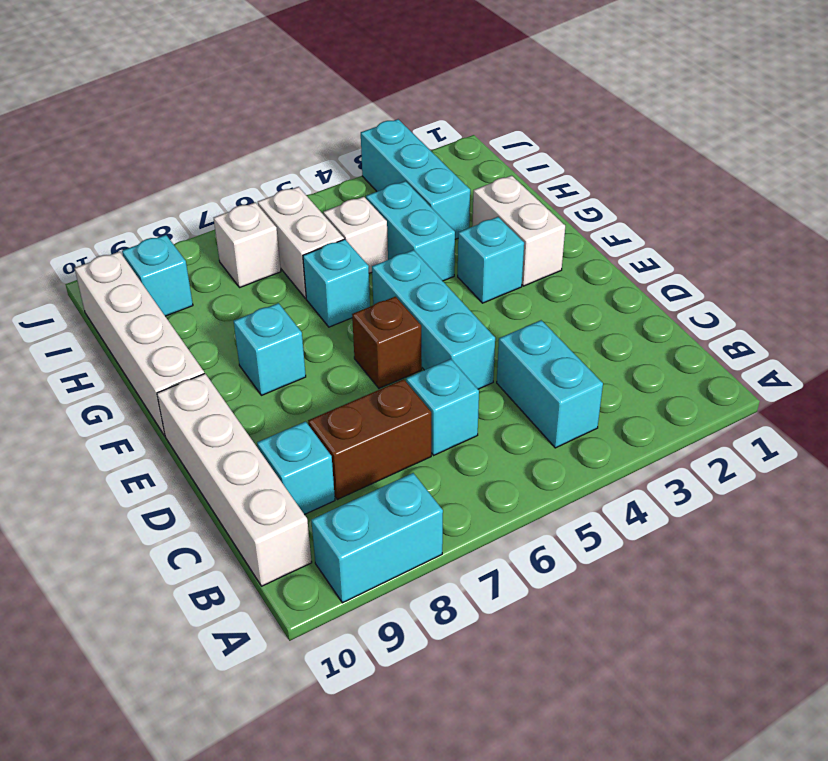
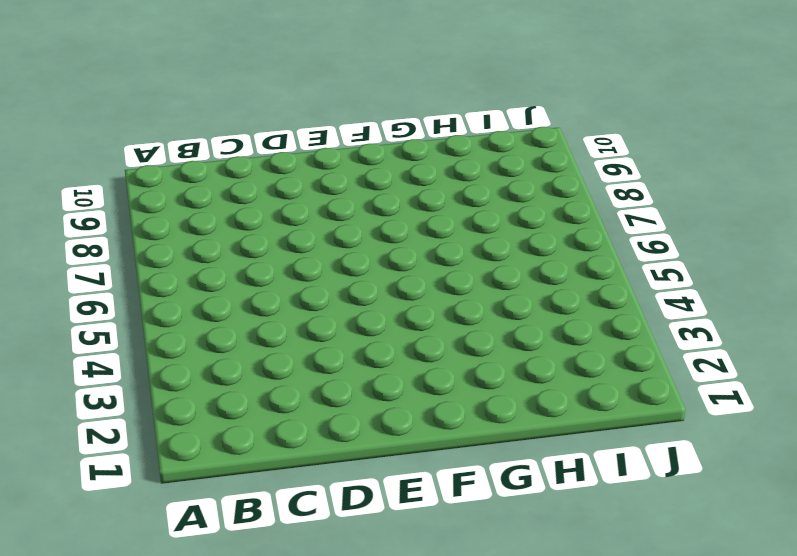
none -> cyan brick A8:A9 level 1
none -> cyan brick B4:C4 level 1
none -> white brick B10:E10 level 1

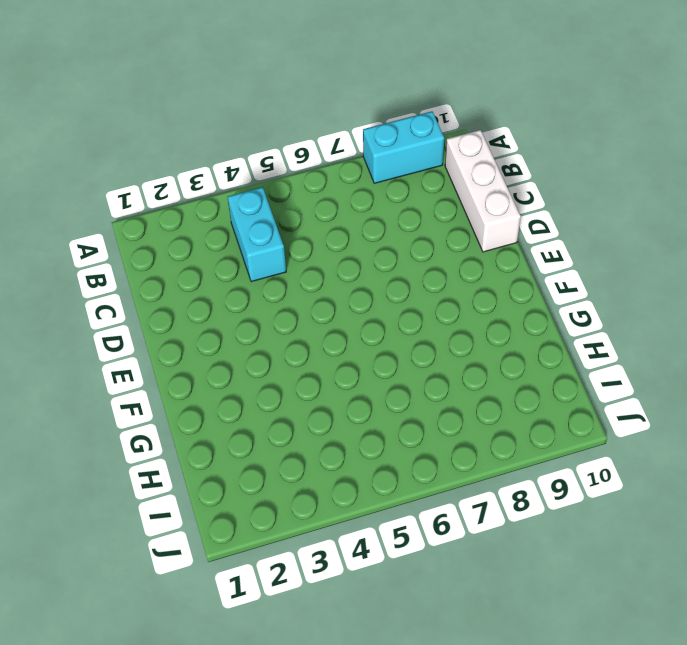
white brick B10:D10 level 1 -> white brick B10:E10 level 1
none -> cyan brick C6 level 1
none -> brown brick C7:C8 level 1
none -> cyan brick C9 level 1

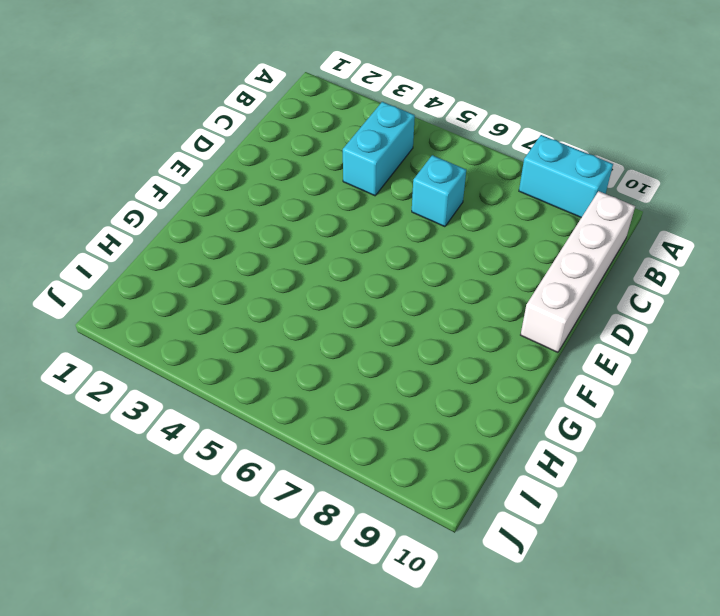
none -> brown brick C7:C8 level 1
none -> cyan brick C9 level 1
none -> cyan brick D5:F5 level 1

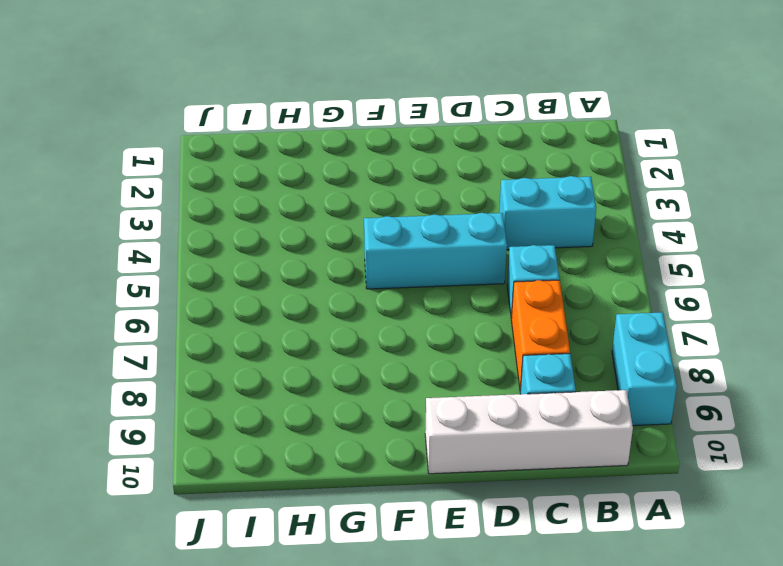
orange brick C7:C8 level 1 -> brown brick C7:C8 level 1
none -> brown brick E6 level 1
none -> white brick F2:G2 level 1
none -> cyan brick F3 level 1

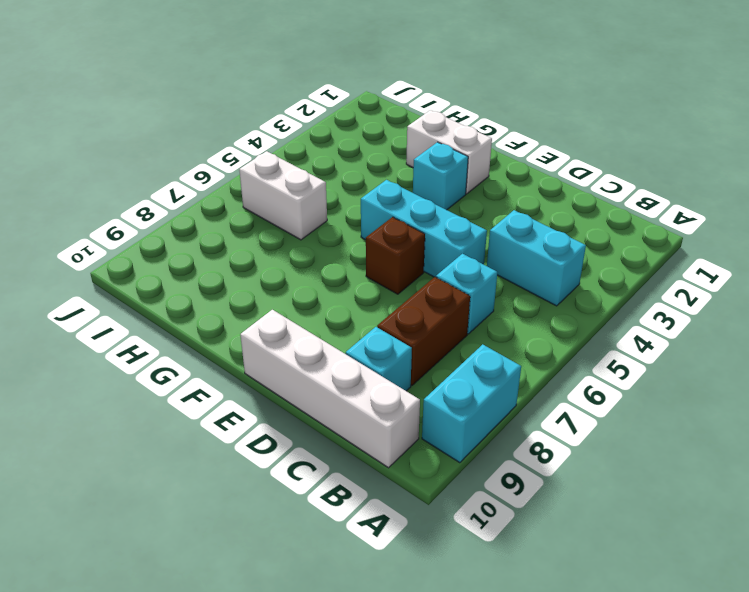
none -> cyan brick F8 level 1
none -> white brick F10:I10 level 1
none -> cyan brick G4:H4 level 1

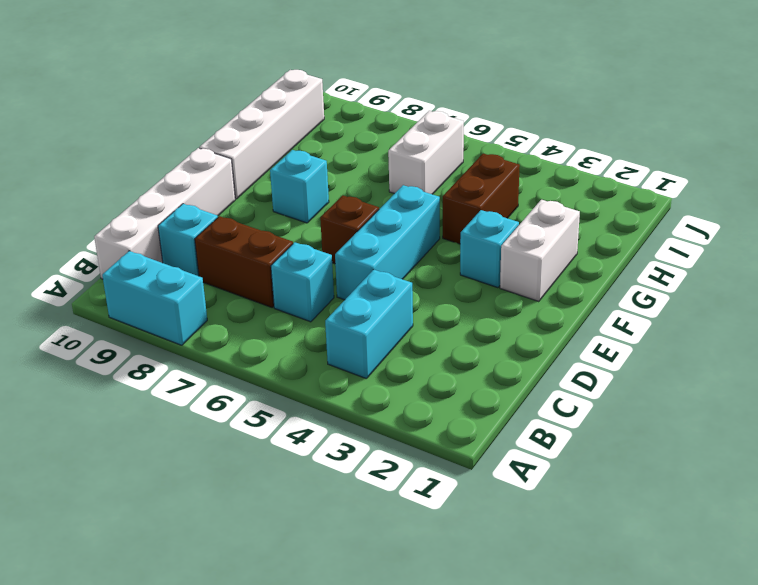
brown brick G4:H4 level 1 -> cyan brick G4:H4 level 1
none -> cyan brick G6 level 1
none -> cyan brick H3:J3 level 1
none -> white brick H5 level 1

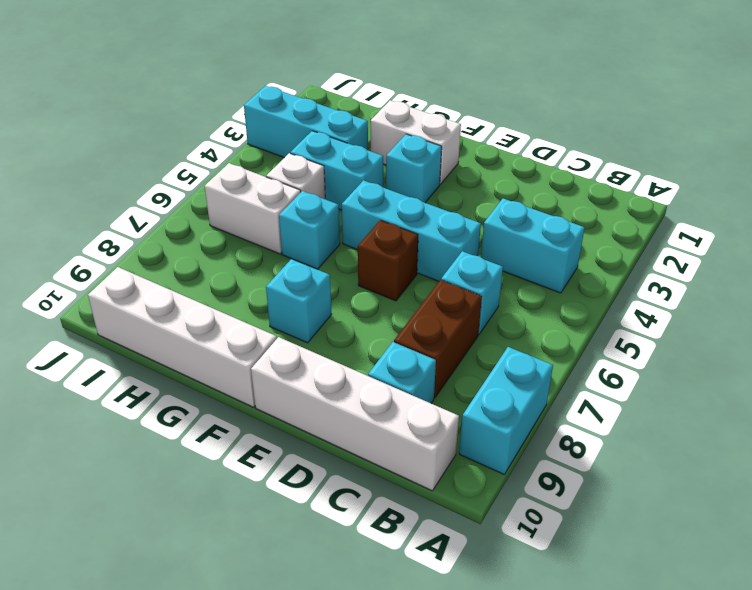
none -> white brick I7 level 1
none -> cyan brick I9 level 1

